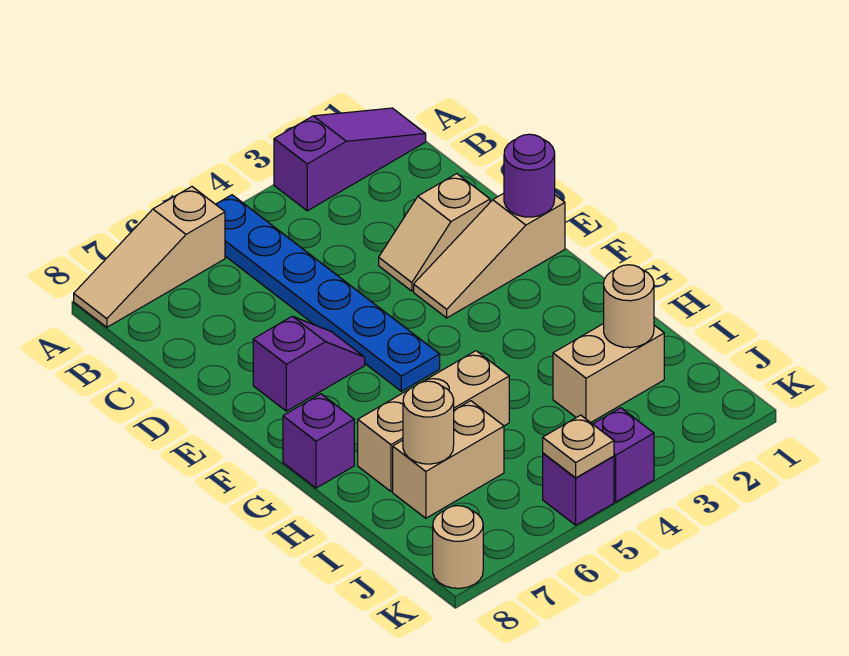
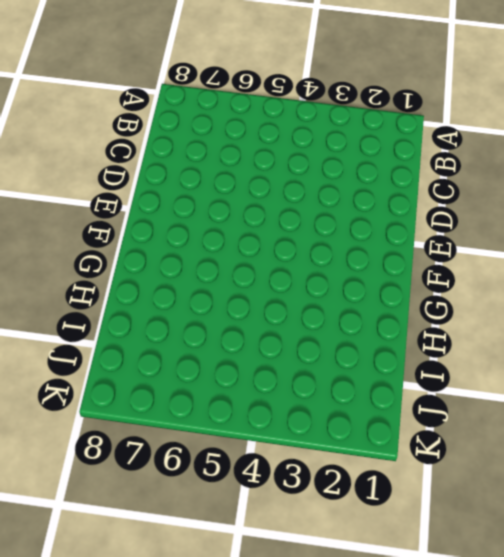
none -> purple slope A1:A3 level 1 top 3
none -> blue plate A5:F5 level 1
none -> tan slope A6:A8 level 1 top 6

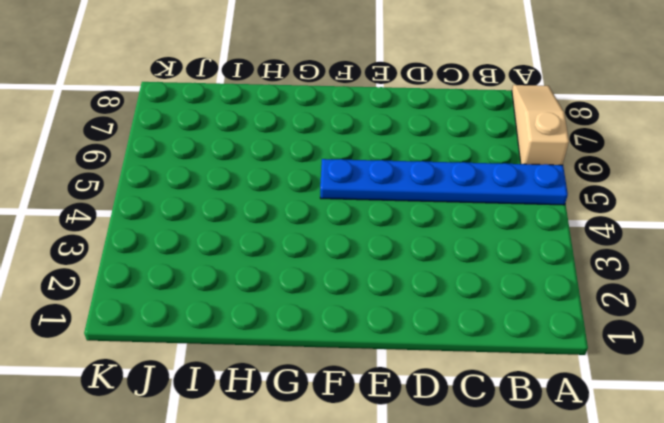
none -> purple slope A1:A3 level 1 top 3
none -> tan slope D2:D3 level 1 top 2
none -> tan slope E1:E3 level 1 top 1

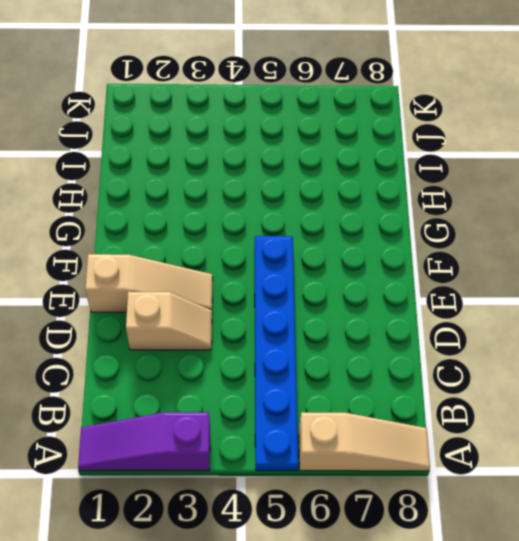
none -> purple slope E6:E7 level 1 top 7
none -> purple brick G8 level 1
none -> tan brick H5:H7 level 1

